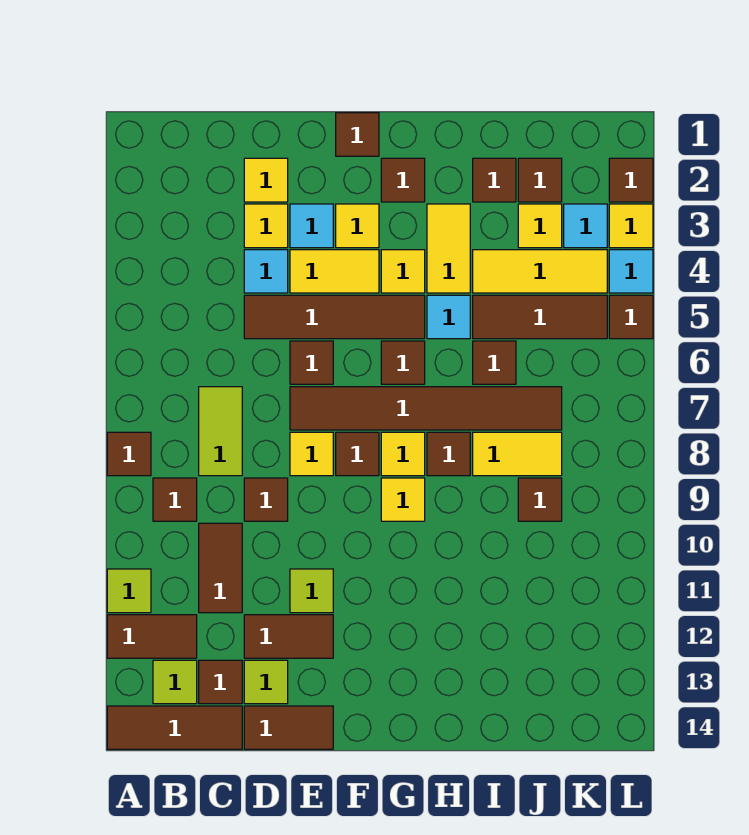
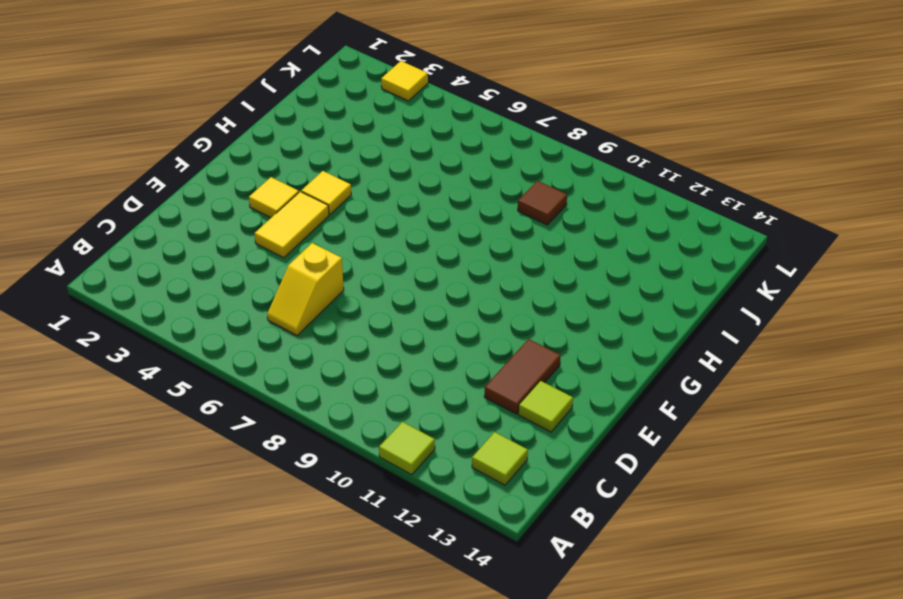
yellow slope C6:D6 level 1 top D -> none
none -> brown tile A8 level 1
none -> brown tile A12:B12 level 1
none -> brown tile A14:C14 level 1
none -> brown tile B9 level 1

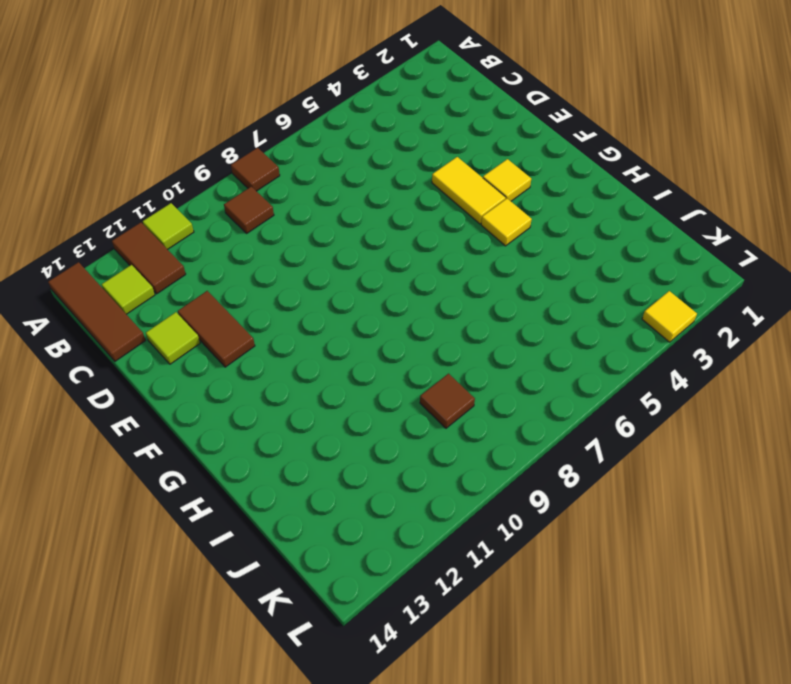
none -> lime tile C7:C8 level 1
none -> brown tile C10:C11 level 1
none -> brown tile C13 level 1
none -> yellow tile D2 level 1

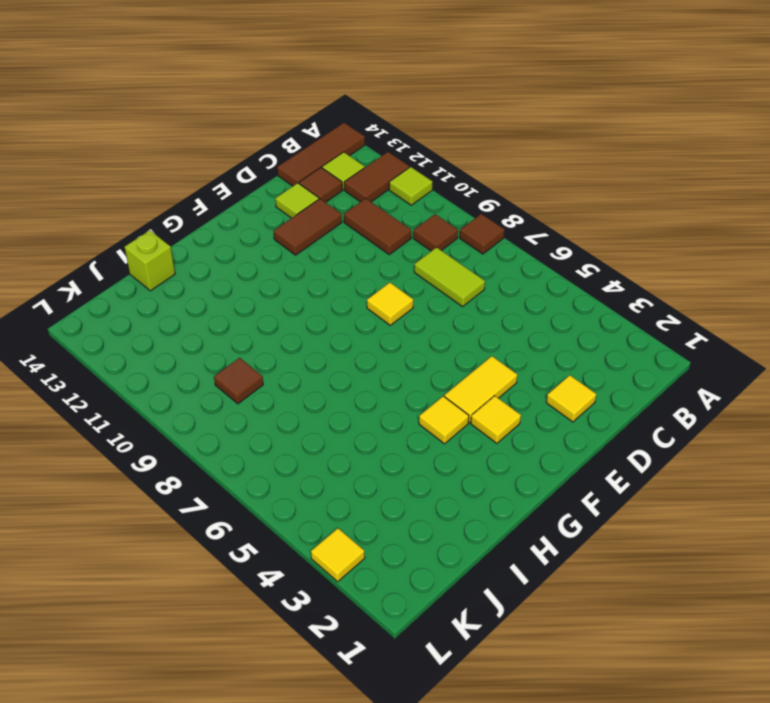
lime brick I14 level 1 -> none
none -> yellow tile D3 level 1
none -> cyan tile D4 level 1
none -> brown tile D5:G5 level 1
none -> brown tile D9 level 1

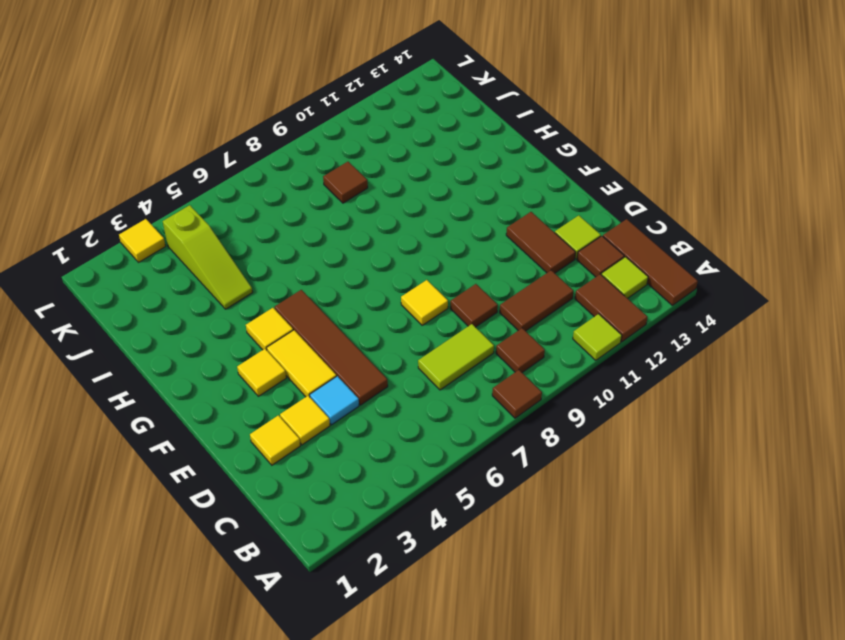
lime slope I4:K4 level 1 top K -> yellow tile I4:K4 level 1
none -> brown tile D14:E14 level 1
none -> cyan tile E3 level 1
none -> brown tile E6 level 1
none -> brown tile E7:J7 level 1

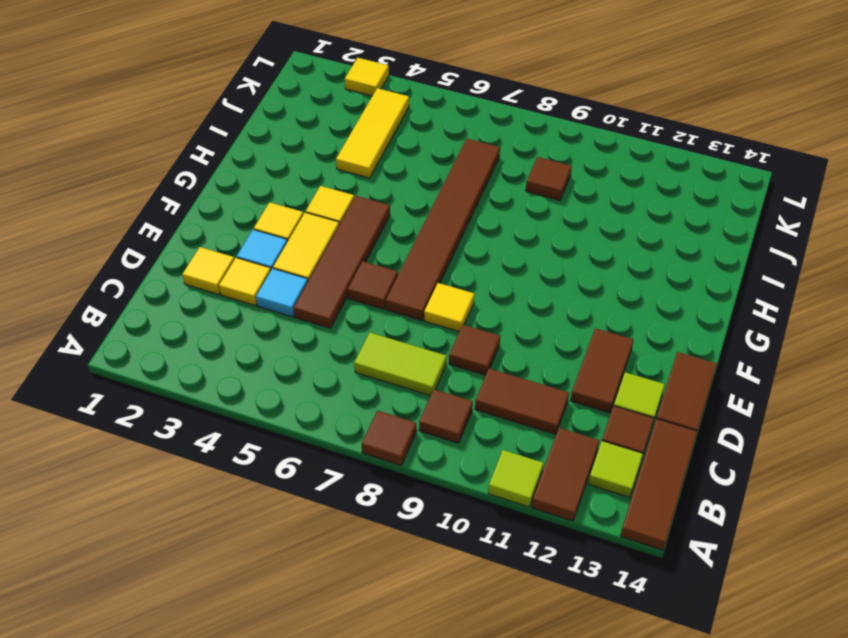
none -> lime tile E11 level 1
none -> brown tile F1 level 1
none -> brown tile F8 level 1
none -> brown tile G2 level 1

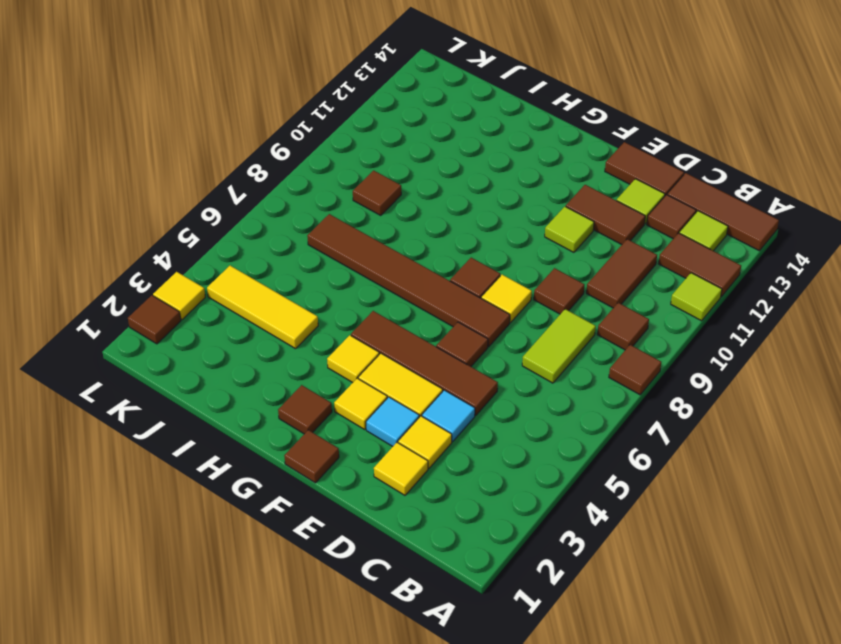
none -> brown tile G6 level 1
none -> yellow tile G8 level 1
none -> yellow tile G9 level 1
none -> yellow tile H3:H4 level 1

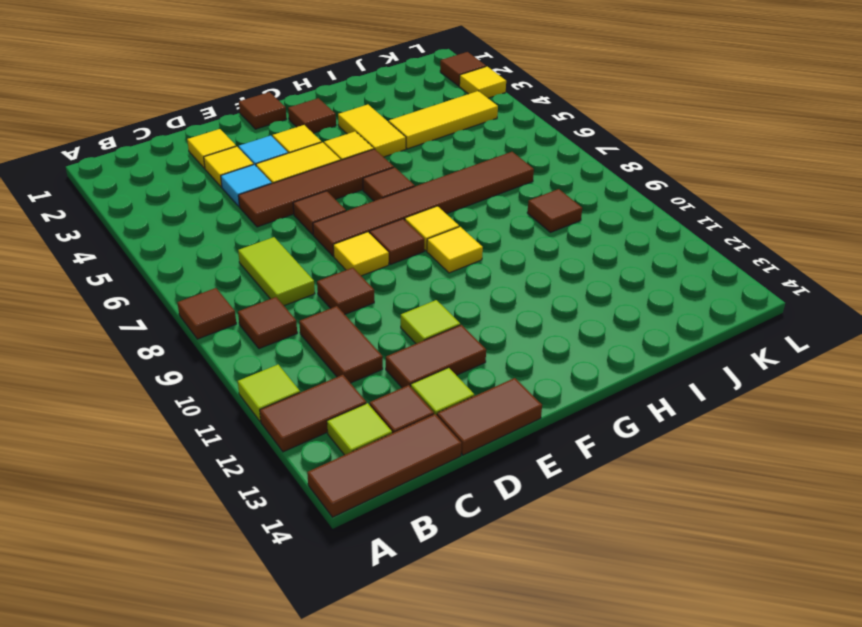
none -> cyan tile H5 level 1
none -> brown tile H8 level 1
none -> brown tile I2 level 1
none -> brown tile I5:K5 level 1

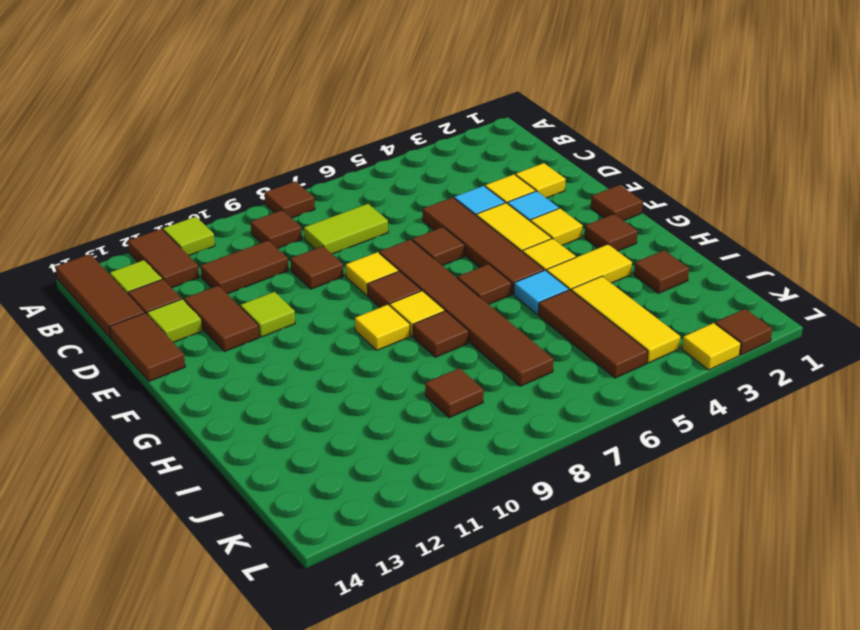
none -> brown tile I6 level 1
none -> yellow tile I8:J8 level 1
none -> brown tile J2 level 1
none -> yellow tile J3 level 1

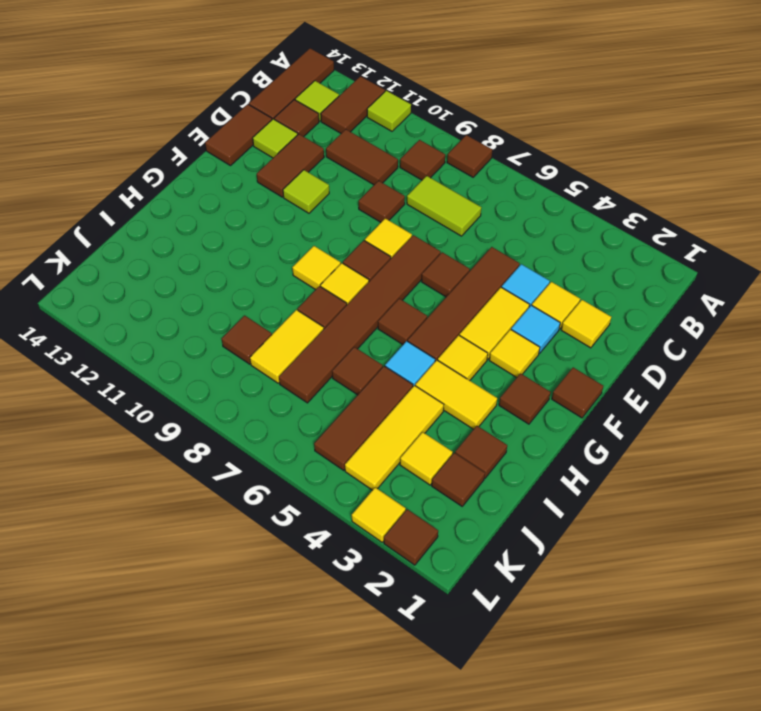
none -> cyan tile K3 level 1
none -> cyan tile L4 level 1
none -> brown tile L5 level 1

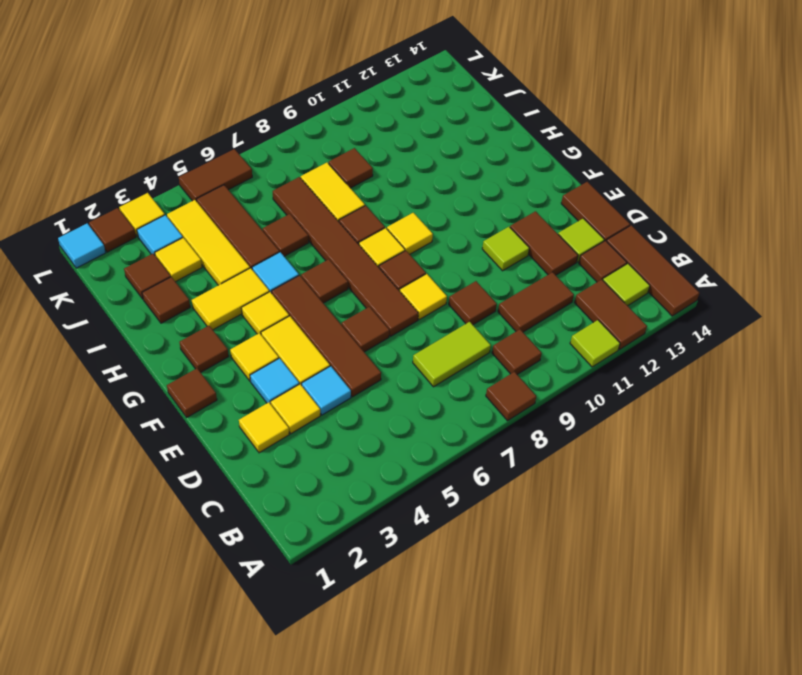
cyan tile L1 level 1 -> cyan tile L4 level 1
brown tile L5:L6 level 1 -> brown tile L5 level 1

